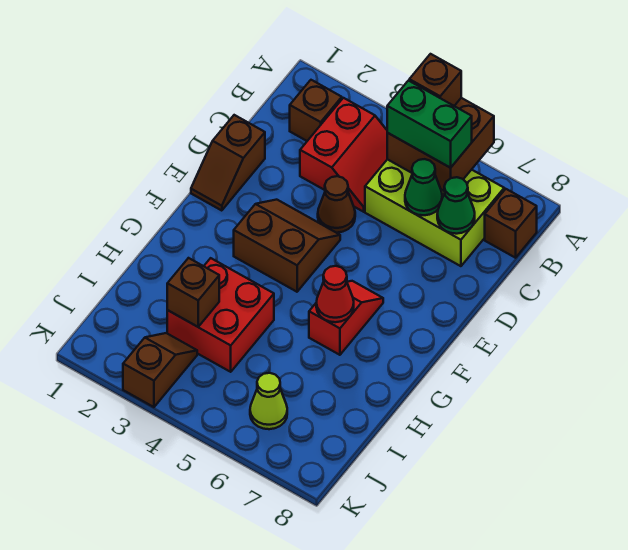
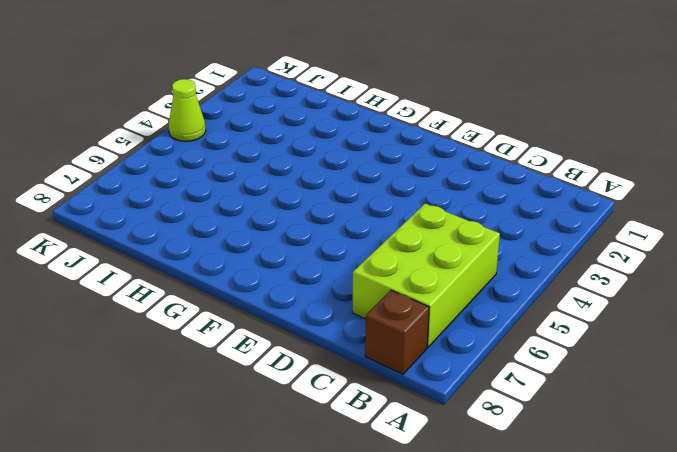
lime cone K4 level 1 -> lime cone J6 level 1
none -> brown brick B2 level 1
none -> red slope B3:C4 level 1 top 3
none -> brown slope D1:E1 level 1 top D

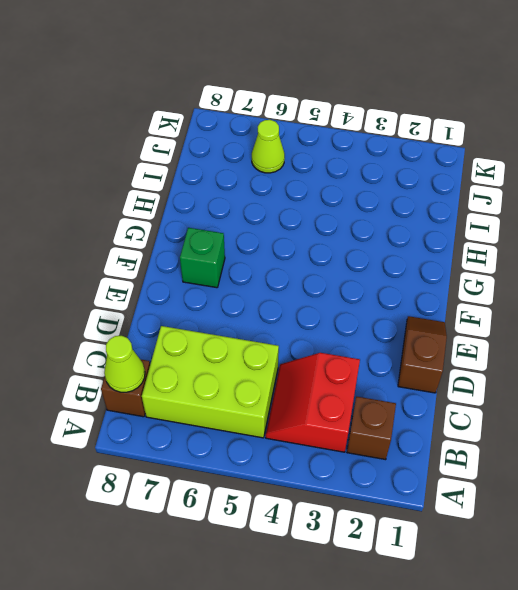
lime cone B8 level 2 -> none
green brick F7 level 1 -> none
none -> brown cone D4 level 1
none -> brown slope E3:F4 level 1 top F
none -> red slope F6:G6 level 1 top G

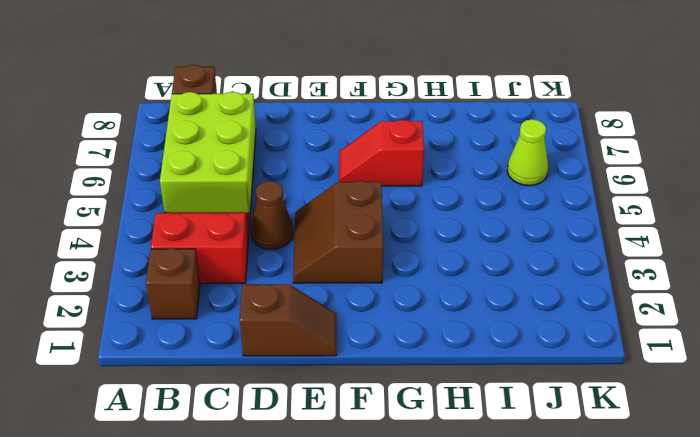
none -> red brick H3:I4 level 1
none -> brown slope J3:K3 level 1 top K
none -> brown brick A5:B6 level 2

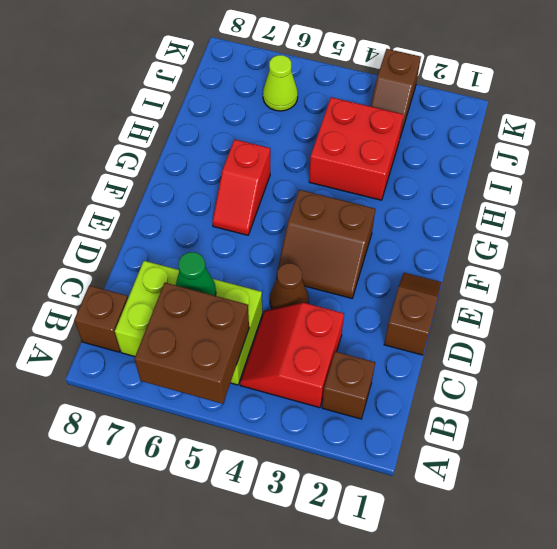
none -> green cone C7 level 2
none -> red cone G6 level 2
none -> brown brick I3 level 2

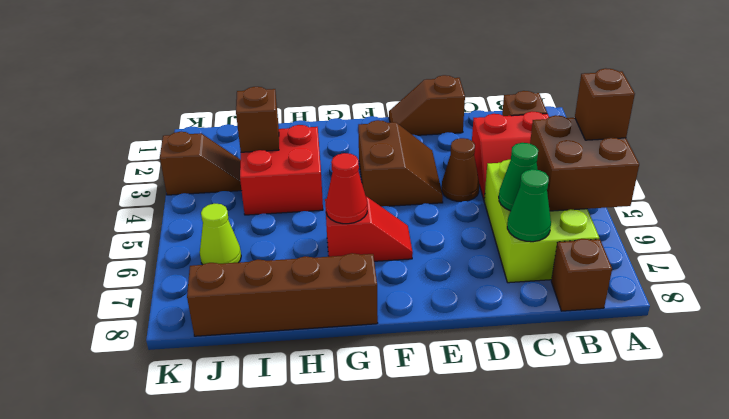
brown brick G8:J8 level 1 -> none
none -> green brick B5:B6 level 3

